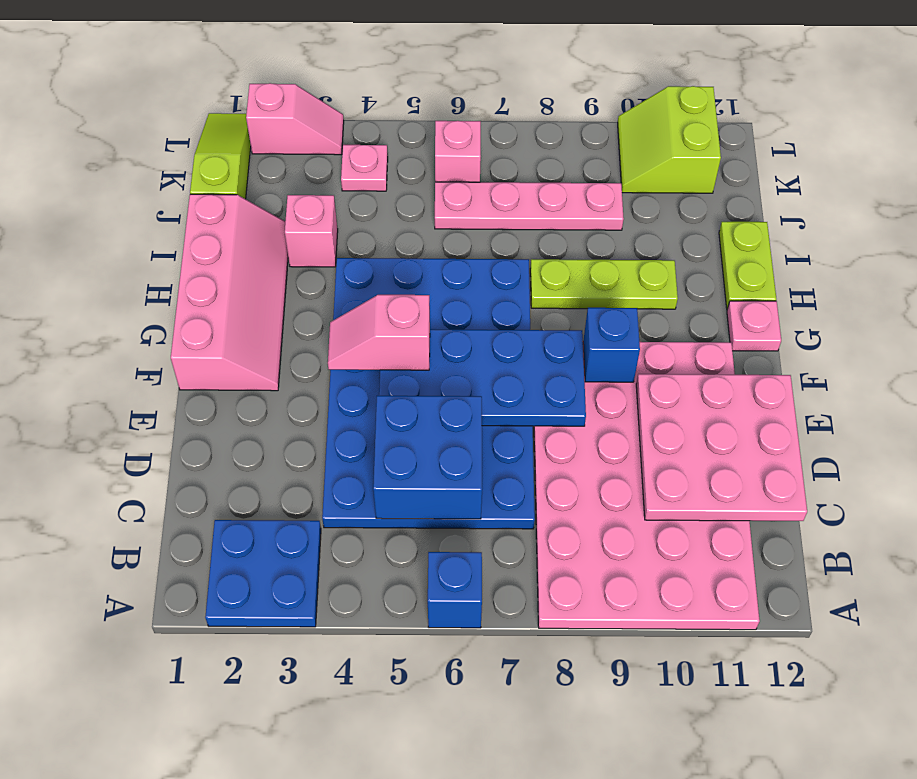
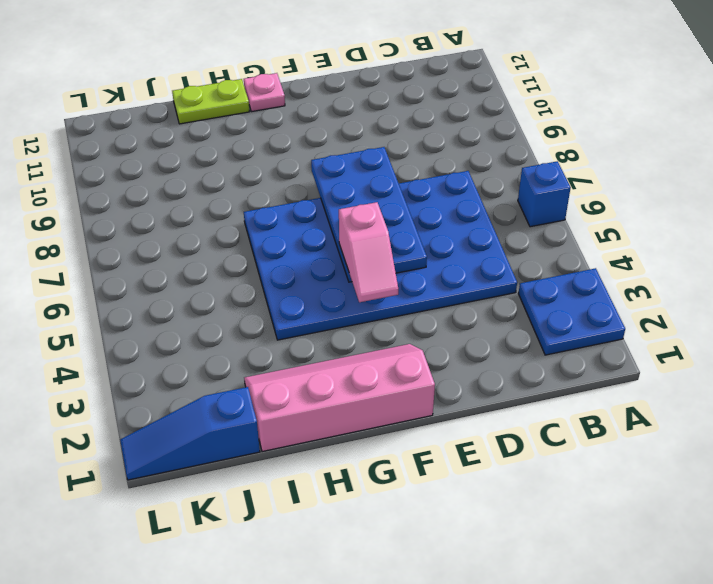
blue slope J1:L1 level 1 top J -> lime slope J1:L1 level 1 top J
none -> pink plate A8:F11 level 1
none -> lime plate H8:H10 level 1
none -> pink brick I3 level 1

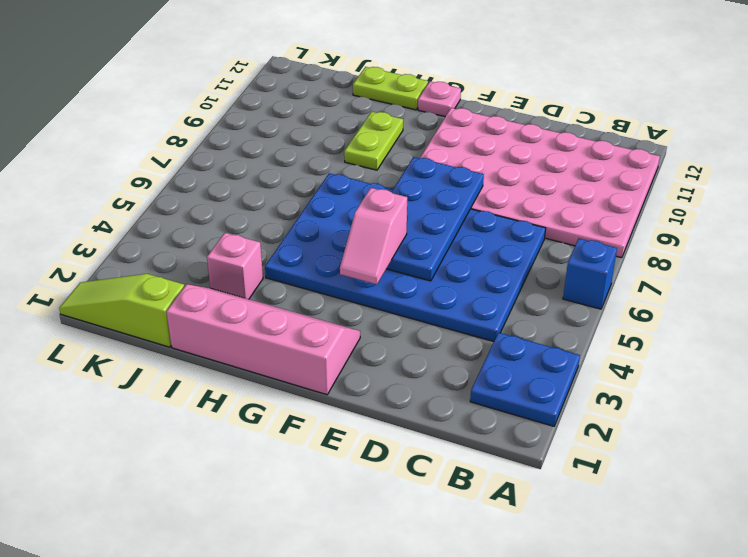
lime plate H9:H10 level 1 -> lime plate H8:H10 level 1
none -> pink plate J6:J9 level 1
none -> pink plate K4 level 1
none -> pink brick K6 level 1

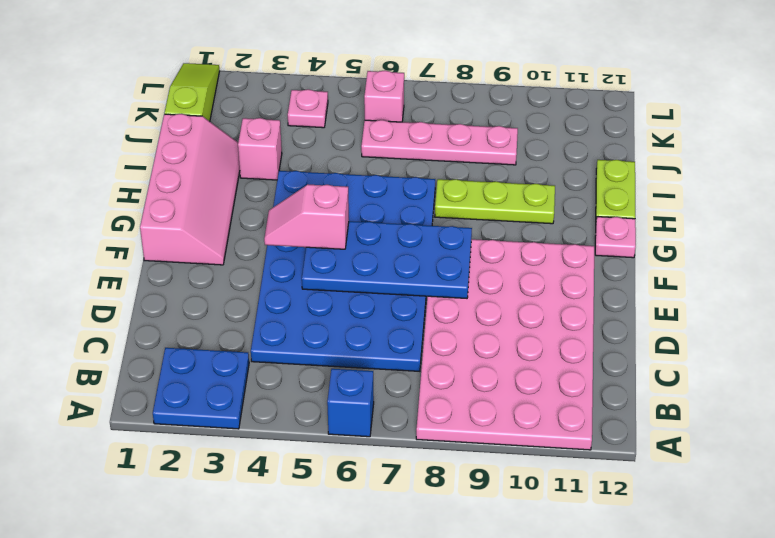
none -> lime slope K10:L11 level 1 top 11
none -> pink slope L2:L3 level 1 top 2
none -> blue brick C5:D6 level 2

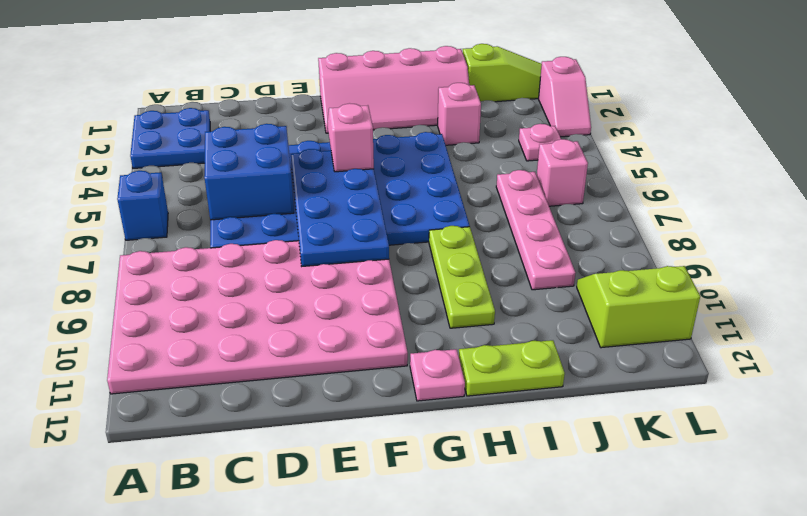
none -> pink plate C10:E12 level 2
none -> blue brick F9 level 2

